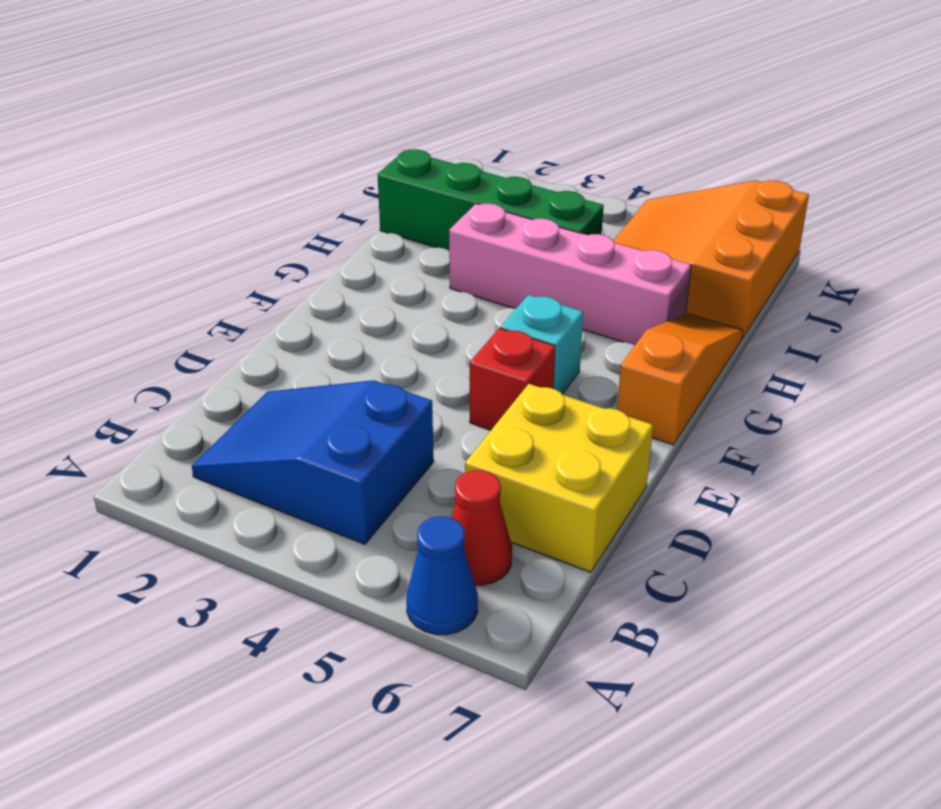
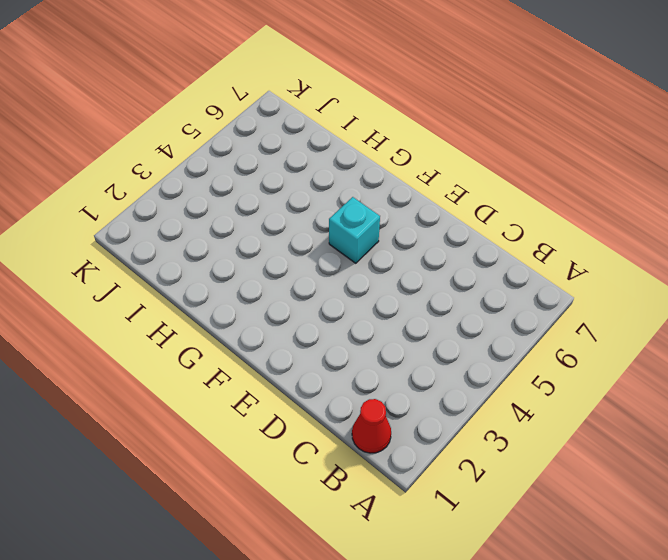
red cone B1 level 1 -> red cone B6 level 1
none -> blue cone A6 level 1
none -> blue slope B2:C4 level 1 top 4

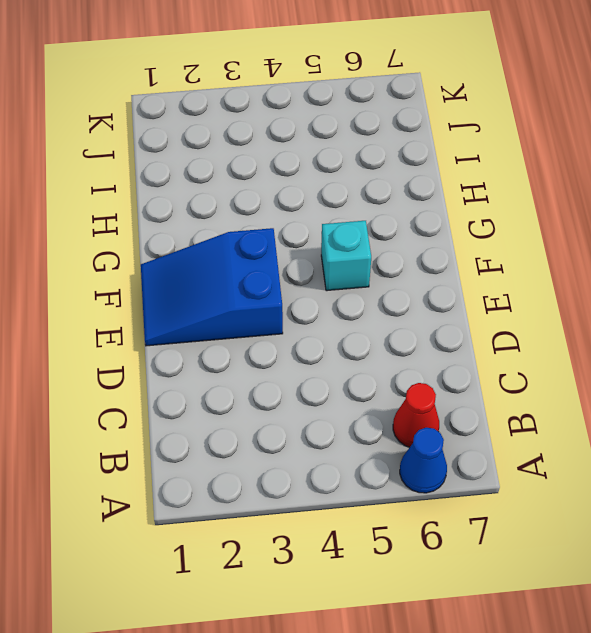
blue slope E1:F3 level 1 top 3 -> blue slope B2:C4 level 1 top 4
none -> yellow brick C6:D7 level 1
none -> red brick E5 level 1

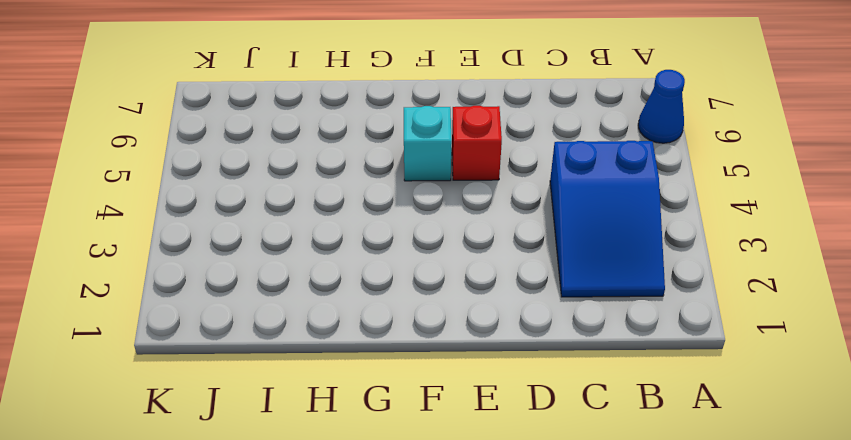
none -> red cone B6 level 1
none -> yellow brick C6:D7 level 1

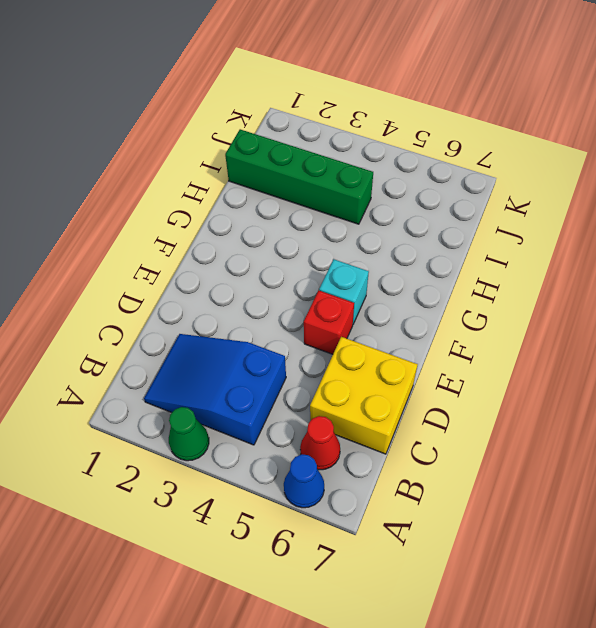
green cone A3 level 1 -> none
none -> orange slope F7:H7 level 1 top F
none -> pink brick H3:H6 level 1

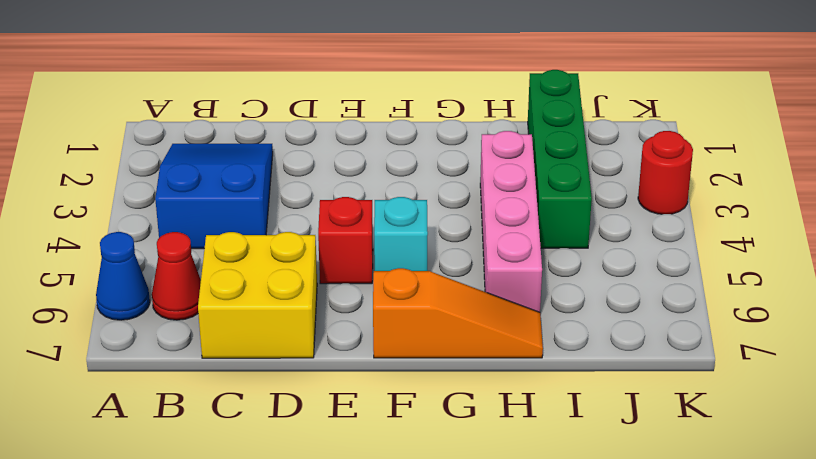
red round brick K3 level 1 -> none
none -> orange slope I5:K7 level 1 top 7

